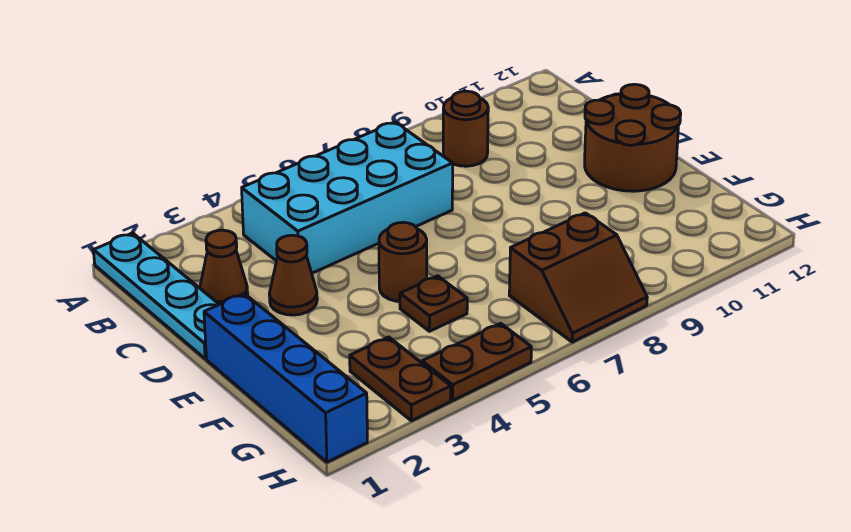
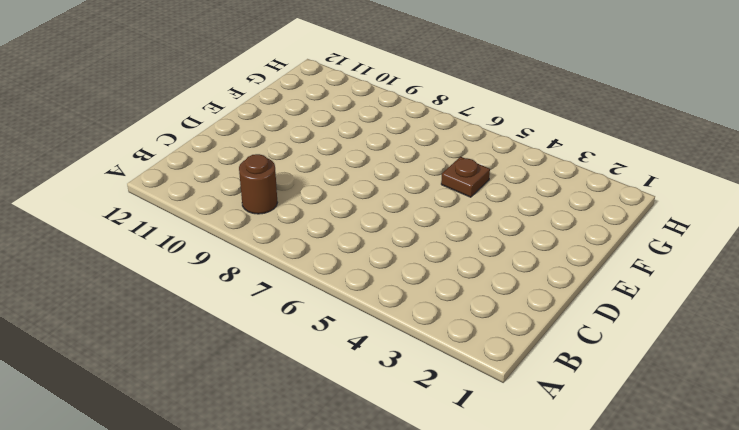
none -> cyan plate A1:D1 level 1
none -> cyan brick B4:C7 level 1
none -> brown cone C2 level 1

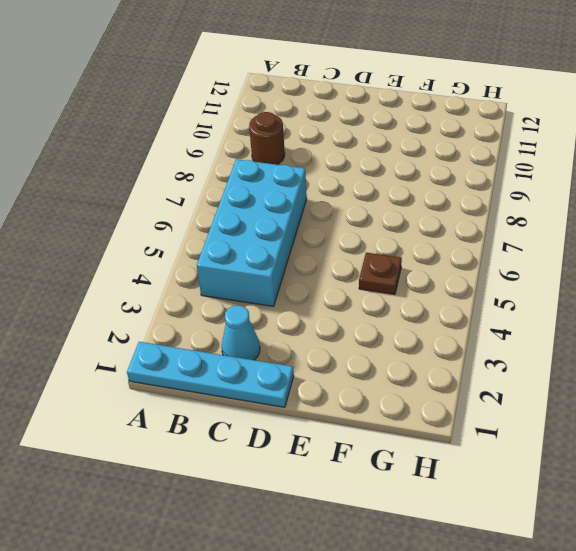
cyan cone C2 level 1 -> brown cone C2 level 1
none -> brown cone D3 level 1
none -> brown round brick D11:E12 level 1
none -> blue brick E1:H1 level 1

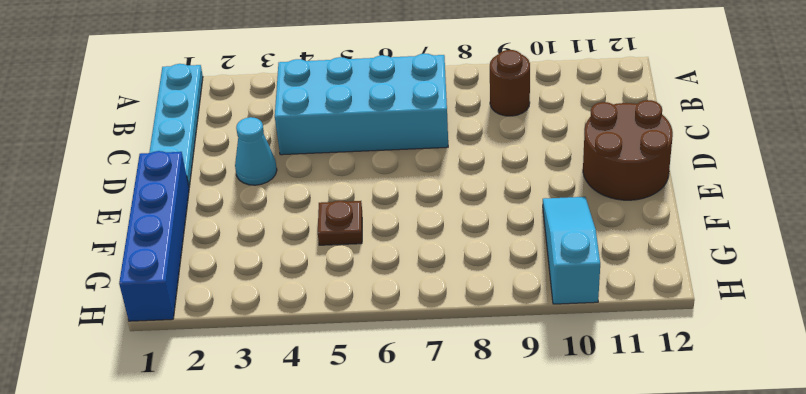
cyan cone D3 level 1 -> brown cone D3 level 1
cyan slope F10:H10 level 1 top H -> none
none -> brown cone C2 level 1
none -> brown round brick E5 level 1
none -> brown plate G3:H3 level 1

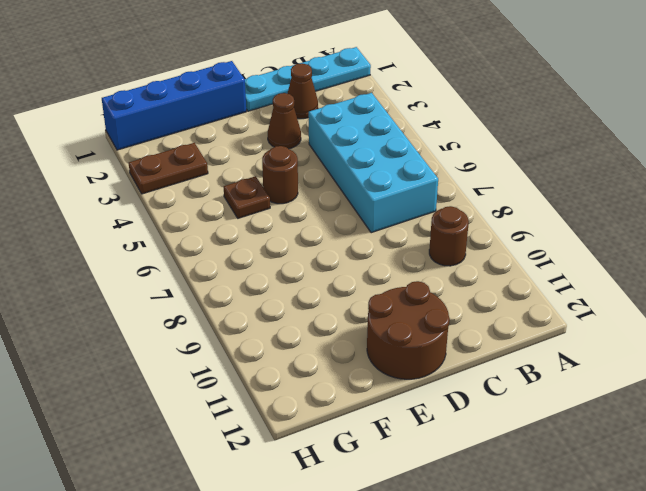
none -> brown slope G7:H8 level 1 top G
none -> brown plate H4:H5 level 1

